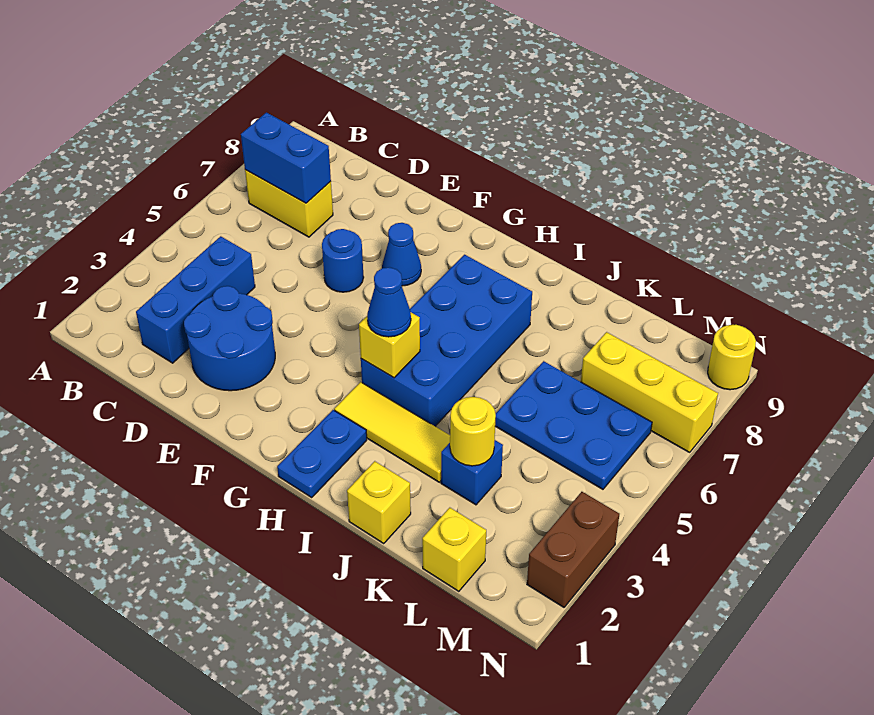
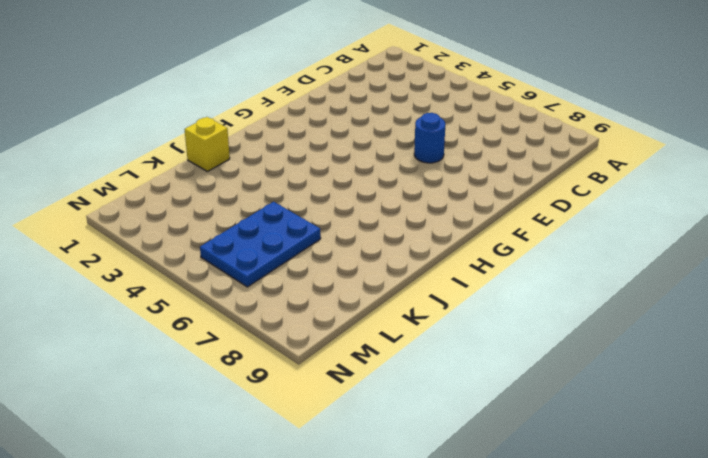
none -> yellow brick B7:C7 level 1
none -> blue brick C2:C4 level 1
none -> blue round brick D2:E3 level 1

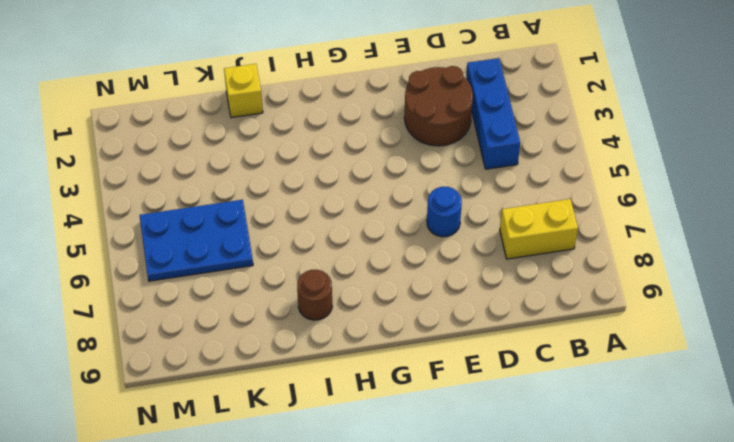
brown round brick D2:E3 level 1 -> blue round brick D2:E3 level 1
brown round brick I8 level 1 -> none
none -> blue cone F7 level 1
none -> blue plate H1:H2 level 1
none -> yellow tile H3:J3 level 1

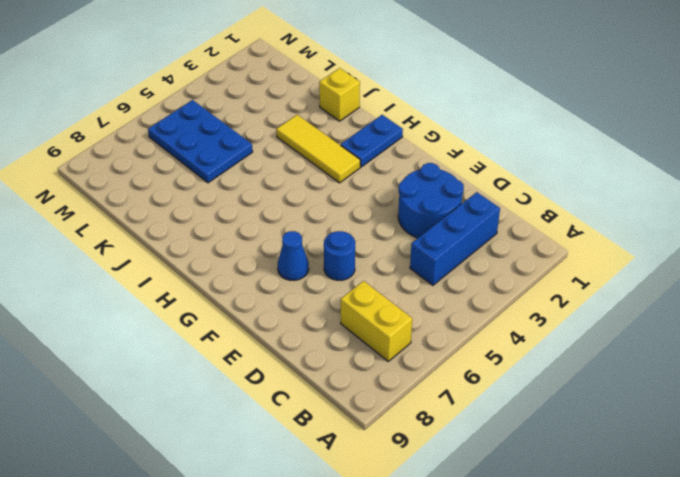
none -> blue brick H4:I7 level 1
none -> blue brick K3 level 1
none -> yellow brick L1 level 1

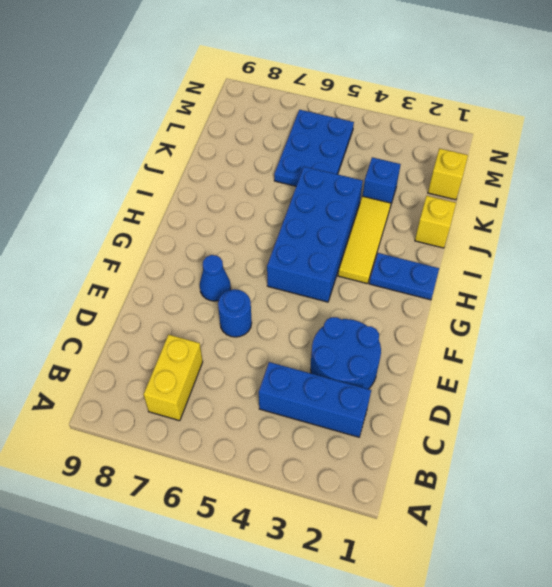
blue brick G4:J5 level 1 -> blue brick H4:I7 level 1
none -> yellow brick L7:N7 level 1
none -> brown brick N2:N3 level 1
none -> yellow round brick N9 level 1

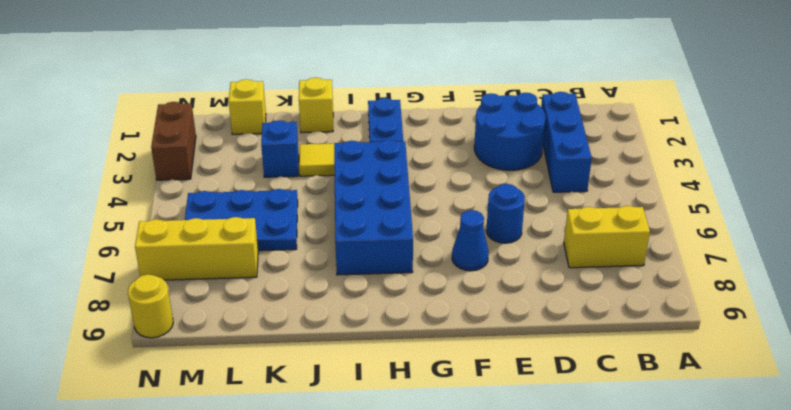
none -> blue brick B7:C7 level 2
none -> yellow brick H4 level 2
none -> yellow round brick K3 level 2

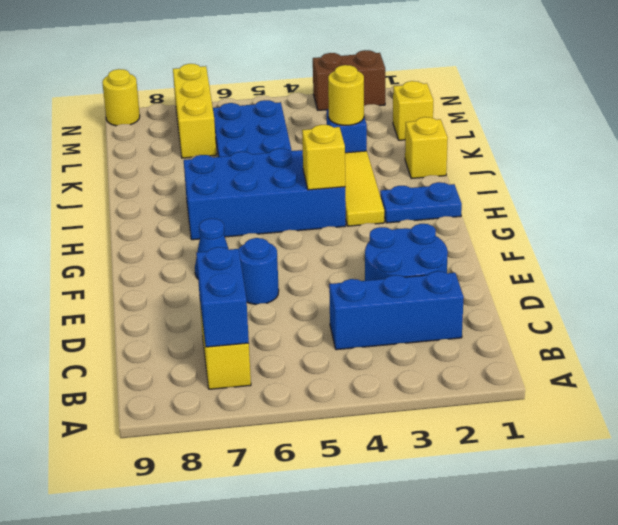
none -> blue cone H4 level 3

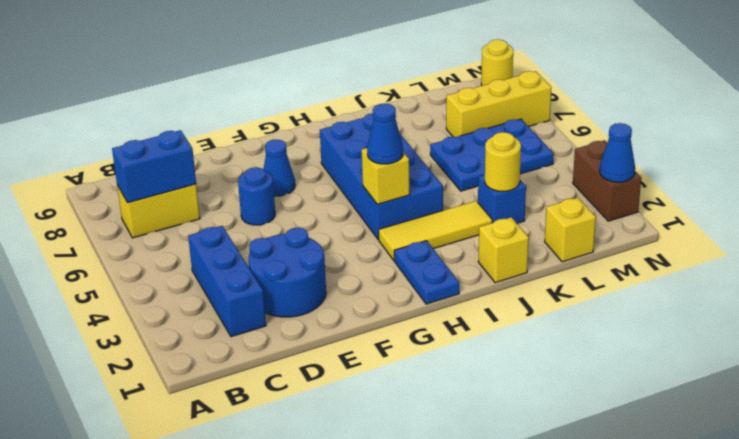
blue cone N2 level 2 -> none

